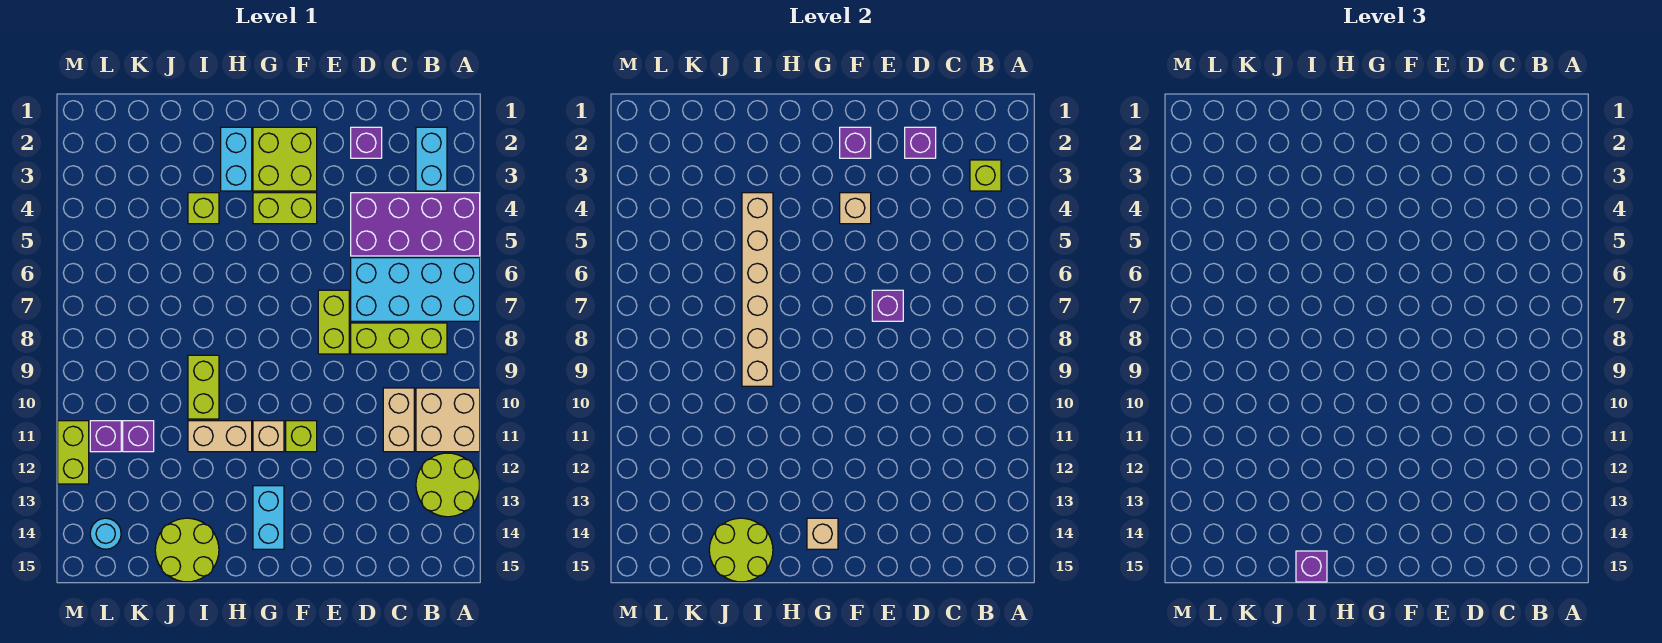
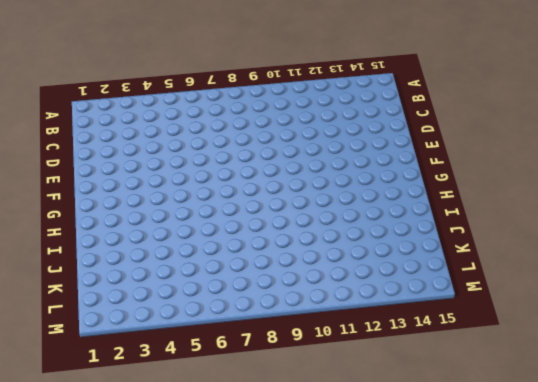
none -> purple brick A4:D5 level 1
none -> cyan brick A6:D7 level 1
none -> tan brick A10:B11 level 1
none -> lime round brick A12:B13 level 1

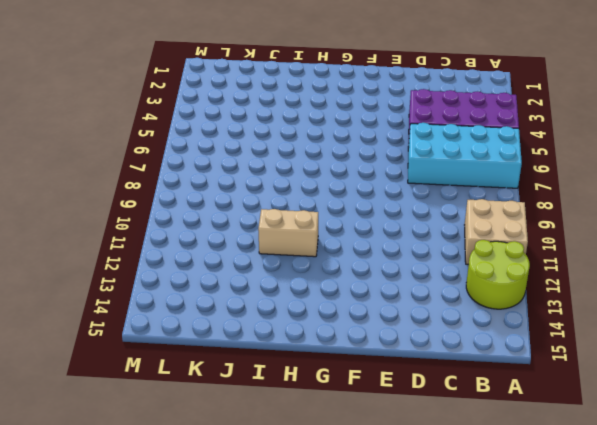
none -> cyan brick B2:B3 level 1
none -> lime brick B8:D8 level 1
none -> tan brick C10:C11 level 1
none -> purple brick D2 level 1

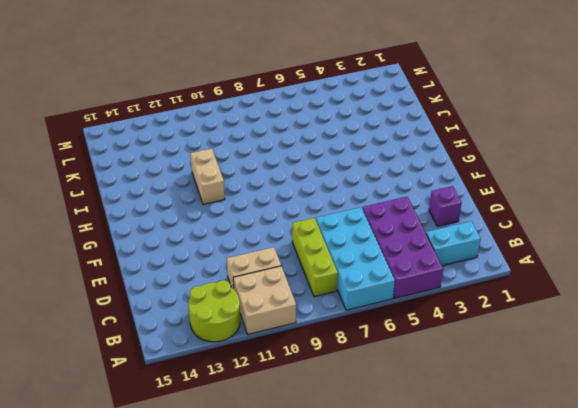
none -> lime brick E7:E8 level 1
none -> lime brick F2:G3 level 1
none -> lime brick F4:G4 level 1
none -> lime brick F11 level 1

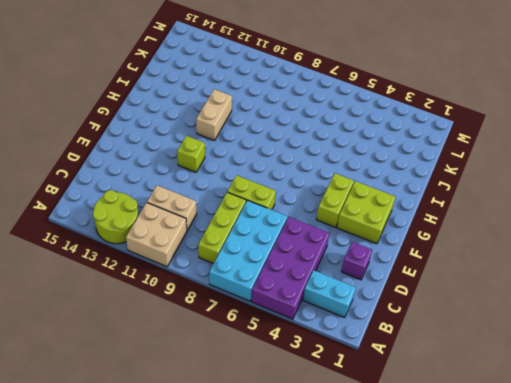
none -> tan brick G11 level 1
none -> cyan brick G13:G14 level 1
none -> cyan brick H2:H3 level 1
none -> lime brick I4 level 1

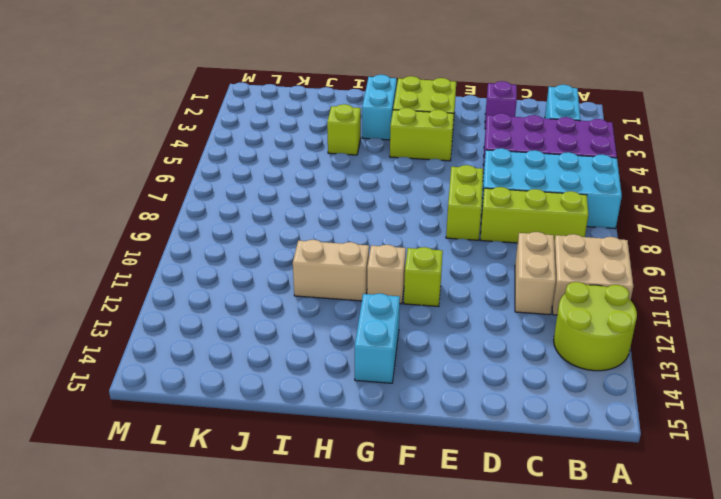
none -> lime brick I9:I10 level 1
none -> lime round brick I14:J15 level 1
none -> purple brick K11 level 1
none -> purple brick L11 level 1

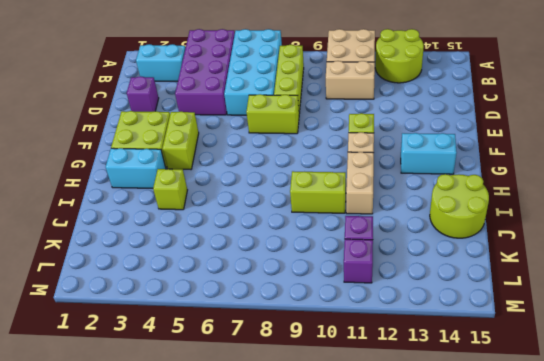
none -> cyan round brick L14 level 1
none -> lime brick M11:M12 level 1
none -> lime brick B3 level 2
none -> purple brick D2 level 2

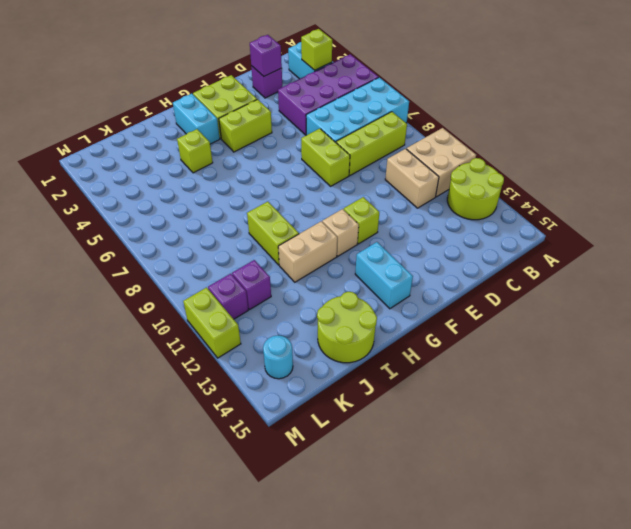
none -> purple brick E7 level 2
none -> purple brick F2 level 2
none -> tan brick F4 level 2
none -> tan brick G14 level 2

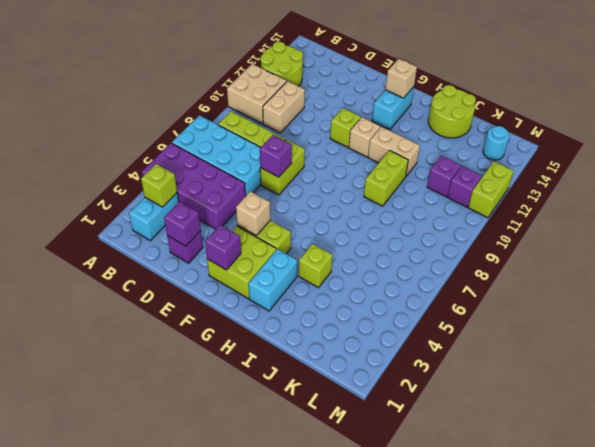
none -> tan brick I4:I9 level 2
none -> lime round brick I14:J15 level 2
none -> purple brick I15 level 3

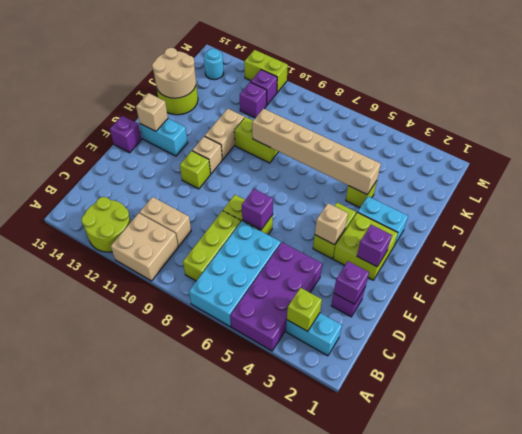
purple brick F15 level 1 -> purple brick I15 level 3
tan round brick I14:J15 level 2 -> lime round brick I14:J15 level 2

